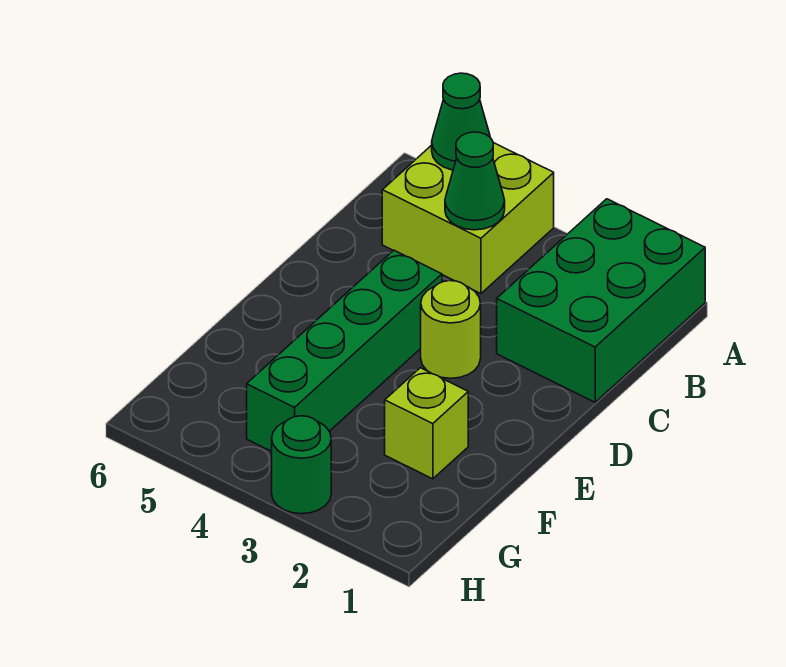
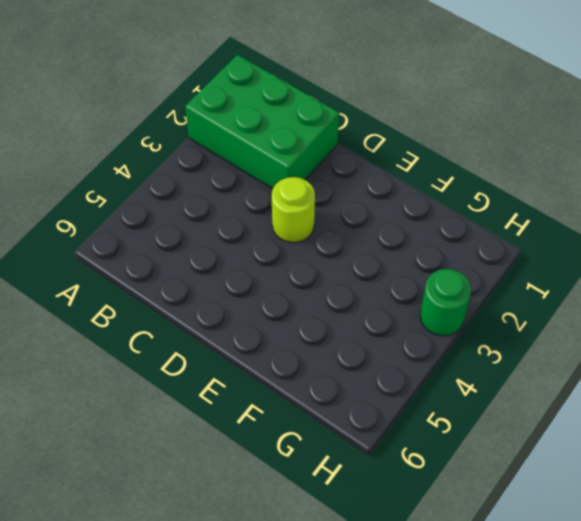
none -> lime brick A4:B5 level 1
none -> green brick D4:G4 level 1

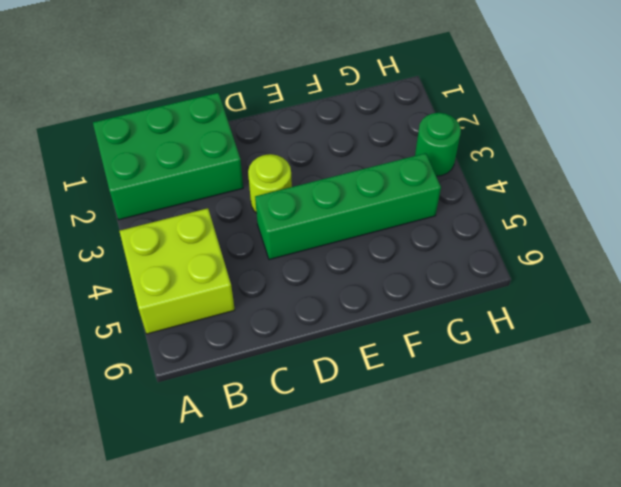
none -> lime brick F2 level 1
none -> green cone A5 level 2

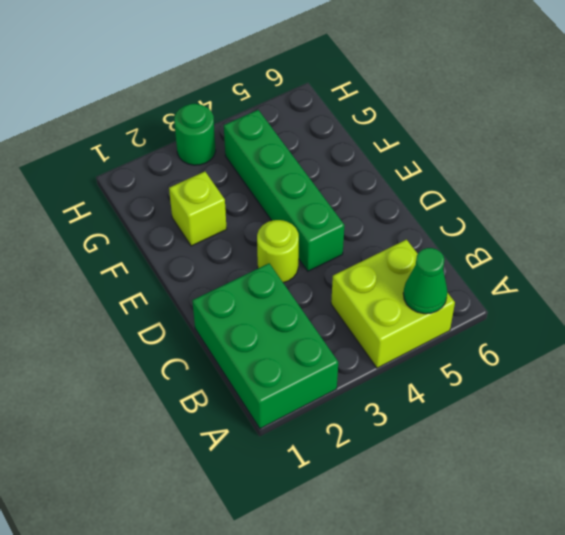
none -> green cone B4 level 2

